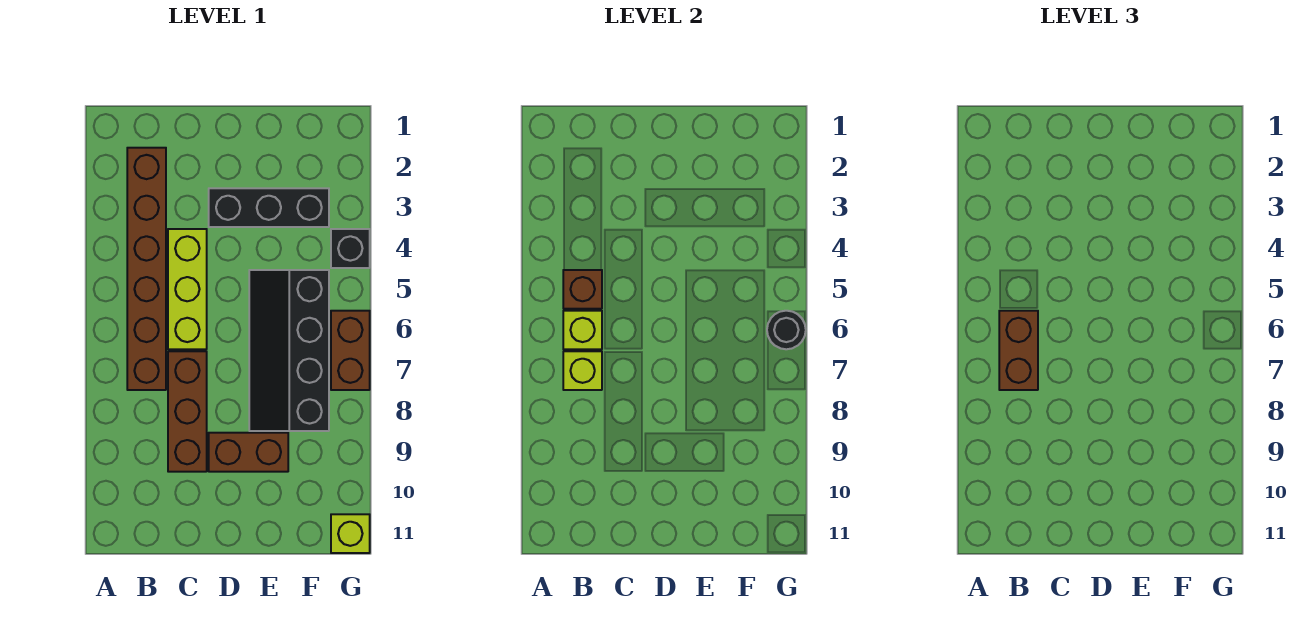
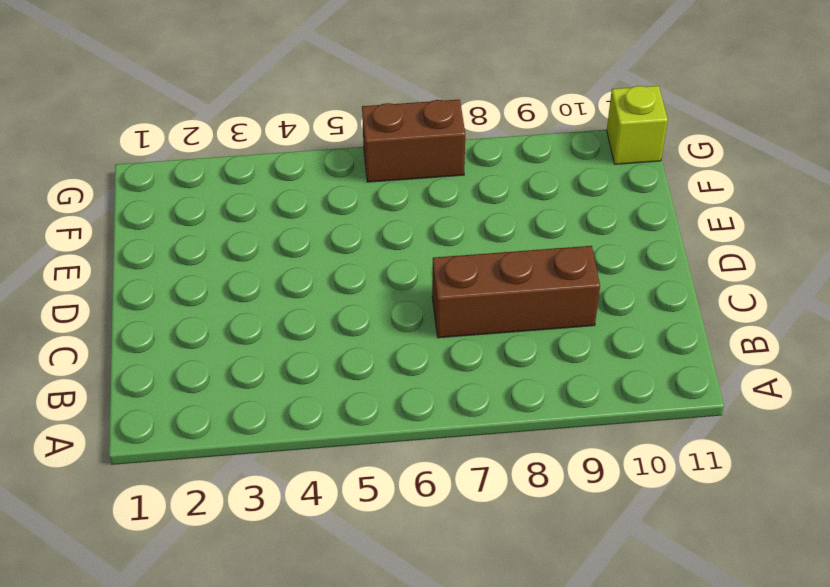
none -> brown brick B2:B7 level 1
none -> lime brick C4:C6 level 1
none -> black brick D3:F3 level 1

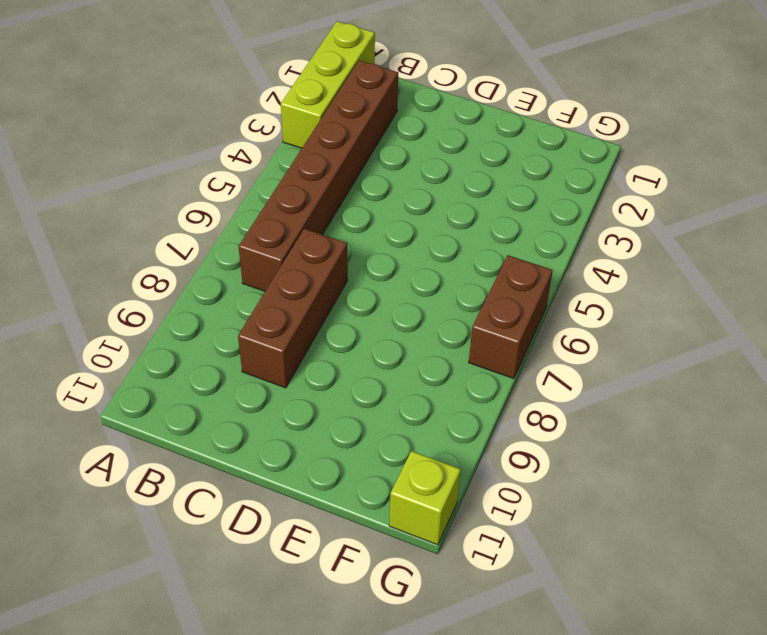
lime brick A1:A3 level 1 -> lime brick C4:C6 level 1
none -> black brick D3:F3 level 1
none -> brown brick D9:E9 level 1
none -> black slope E5:F8 level 1 top F

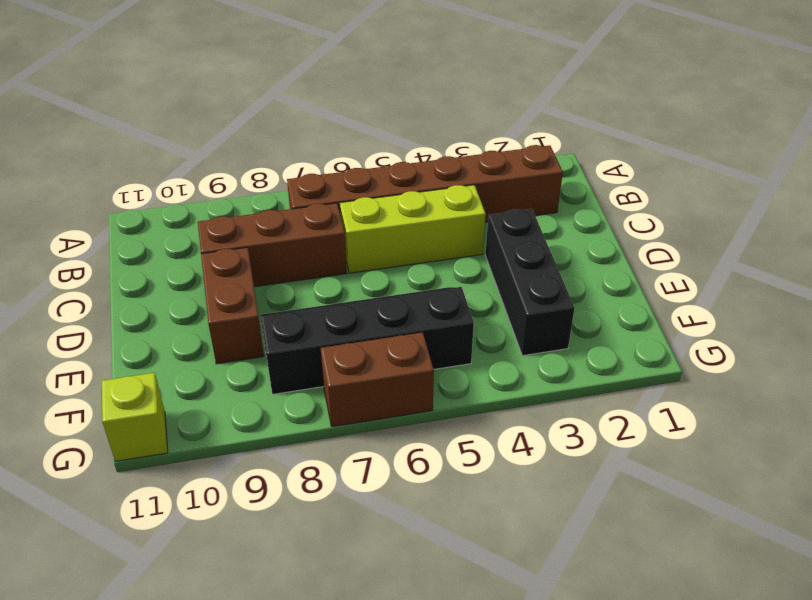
none -> black brick G4 level 1
none -> brown brick B5 level 2
none -> lime brick B6 level 2

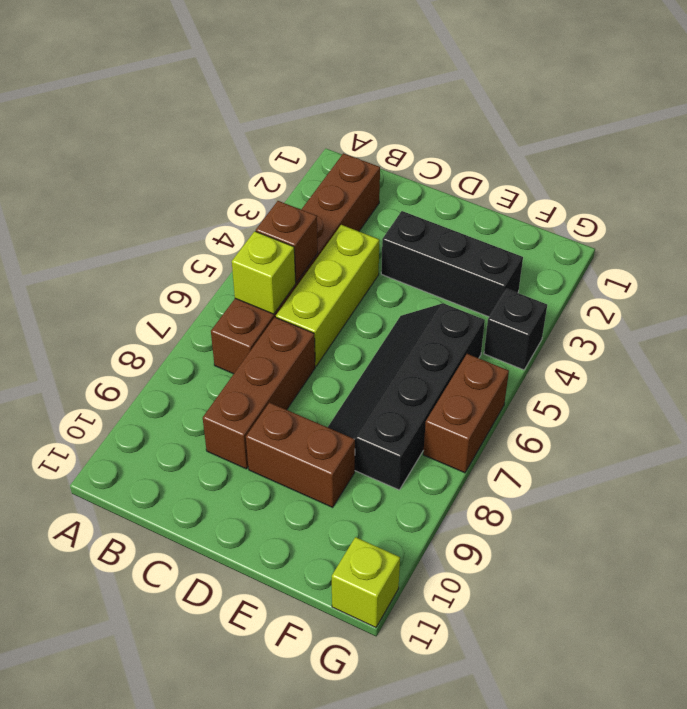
none -> lime brick B7 level 2
none -> black round brick G6 level 2
none -> brown brick B6:B7 level 3

